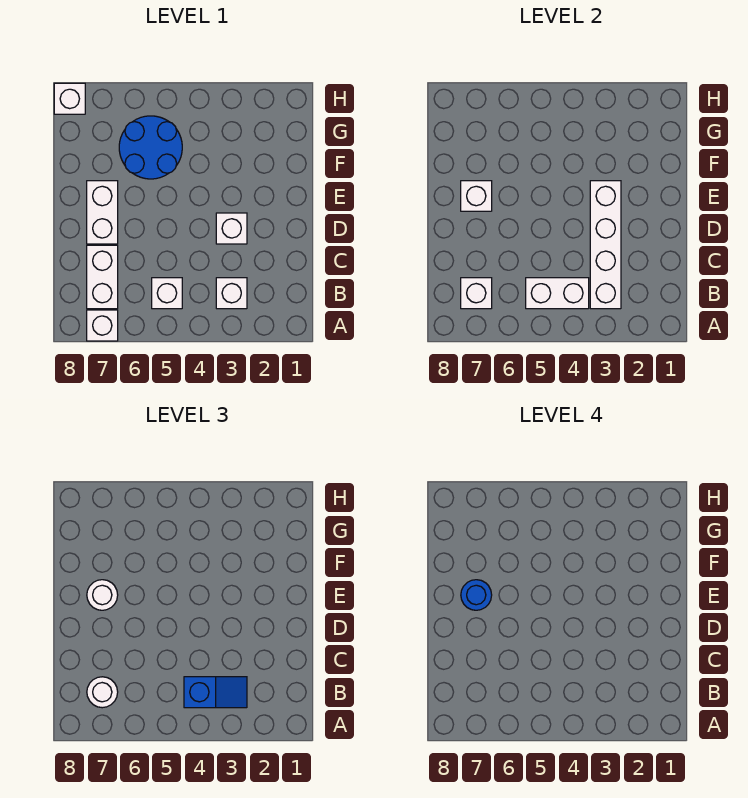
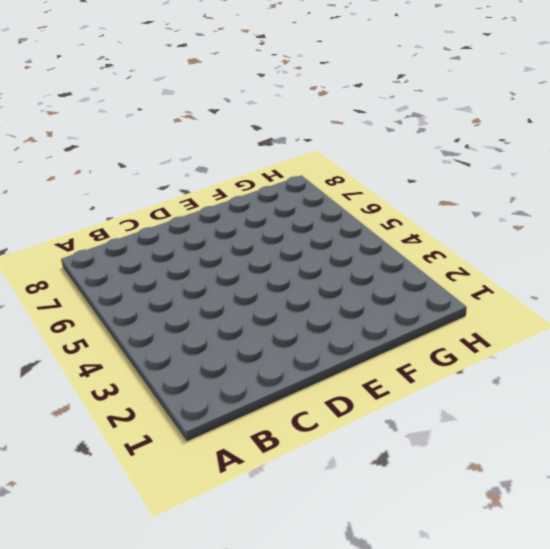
none -> white brick A7 level 1
none -> white brick B3 level 1
none -> white brick B5 level 1

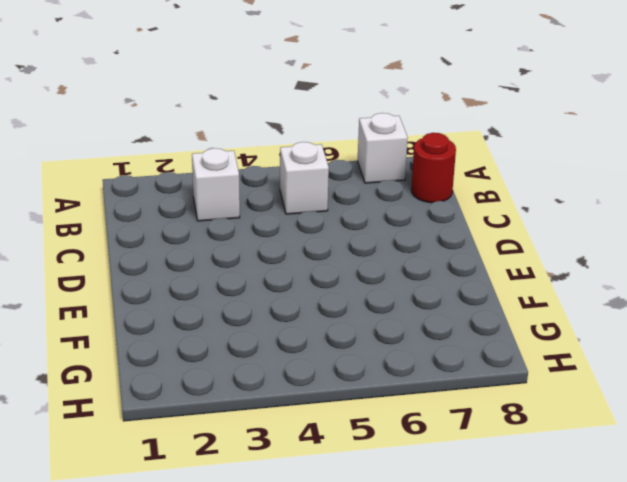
red round brick B8 level 1 -> none
none -> white brick B7:C7 level 1
none -> white brick D3 level 1
none -> white brick D7:E7 level 1

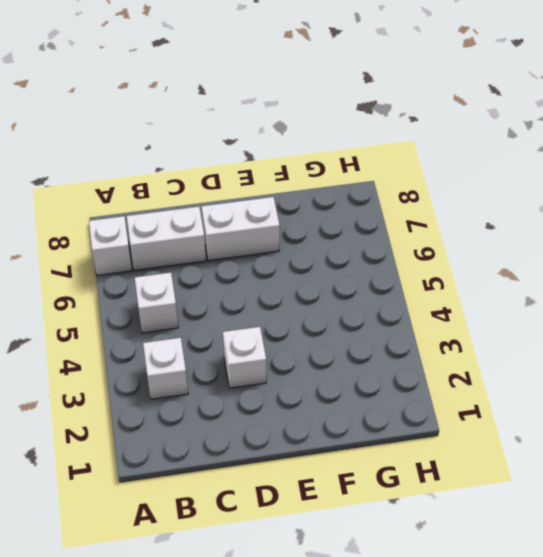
none -> blue round brick F5:G6 level 1
none -> white brick H8 level 1
none -> white brick B3:E3 level 2

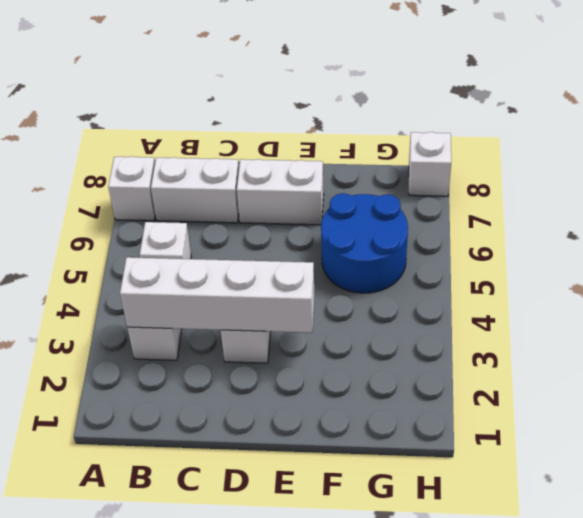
none -> white brick B4:B5 level 2
none -> white brick B7 level 2
none -> white brick E7 level 2

